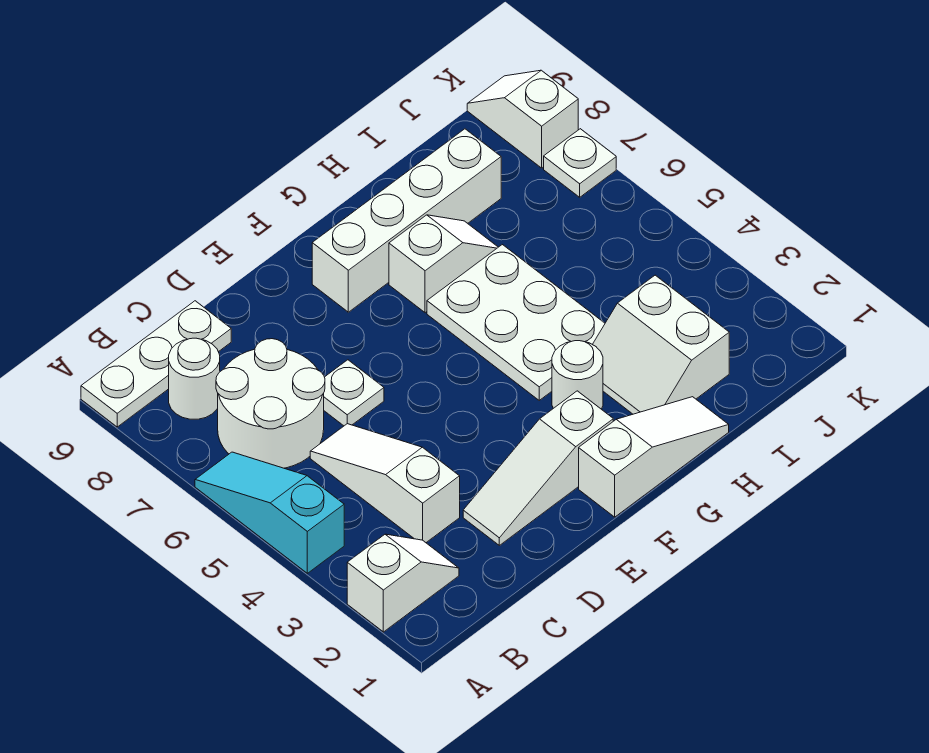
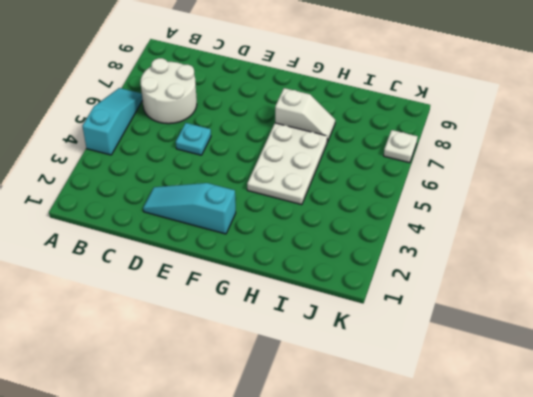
cyan slope D2:F2 level 1 top F -> white slope D2:F2 level 1 top F
cyan plate D5 level 1 -> none
none -> white slope A2:B2 level 1 top A
none -> white plate A9:C9 level 1
none -> white round brick B8 level 1

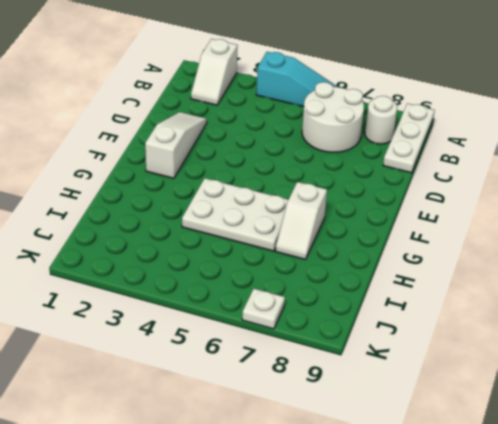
none -> white slope C3:C5 level 1 top 3
none -> white plate D6 level 1
none -> white slope F1:H1 level 1 top F

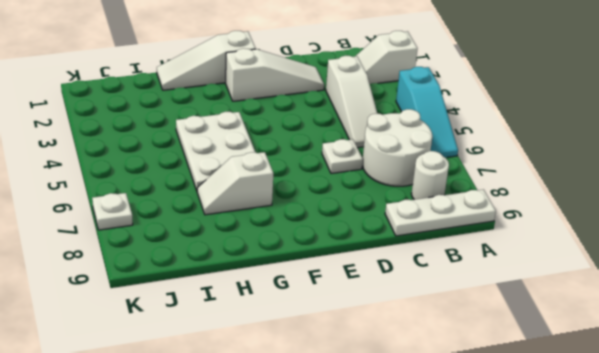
none -> white brick F8:I8 level 1
none -> white round brick G3 level 1
none -> white slope H2:I3 level 1 top I

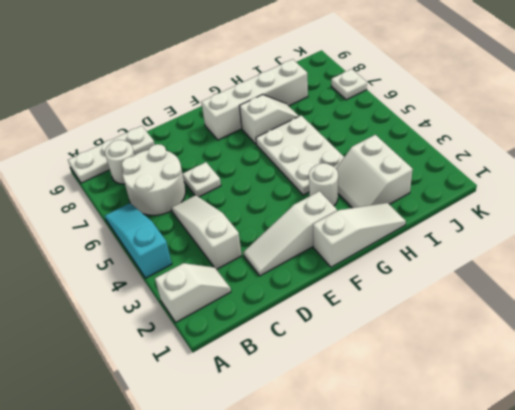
none -> white slope K8:K9 level 1 top 8

